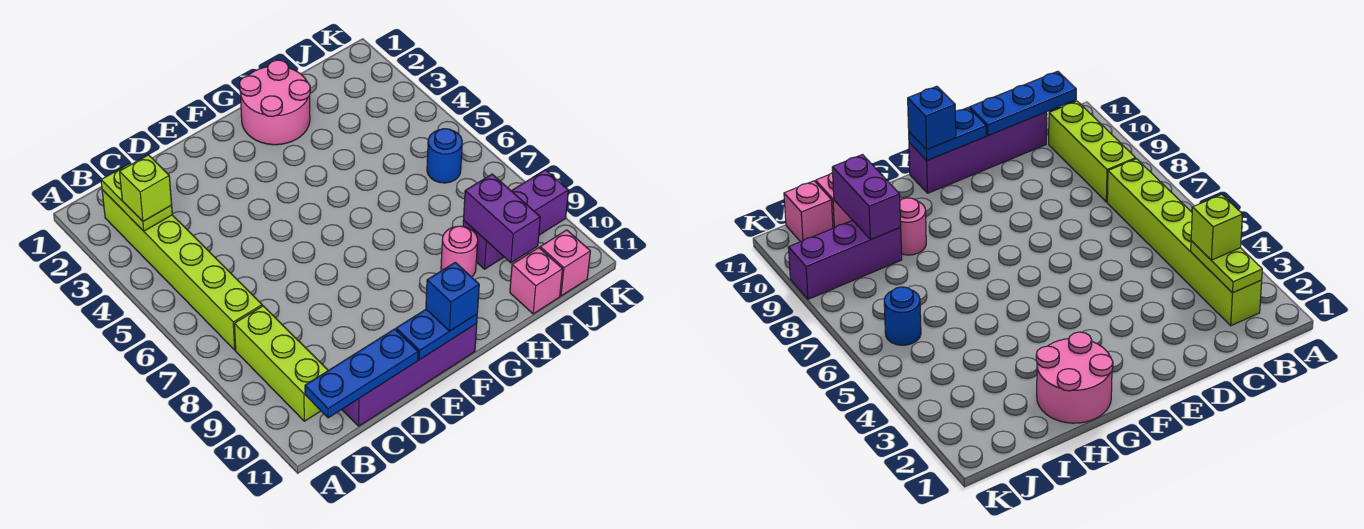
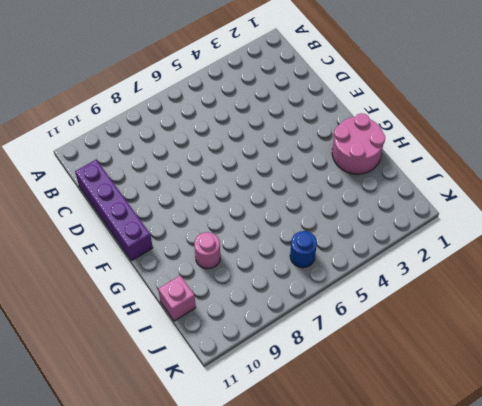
none -> lime brick B2:B7 level 1
none -> lime brick B8:B10 level 1
none -> purple brick I9:K9 level 1

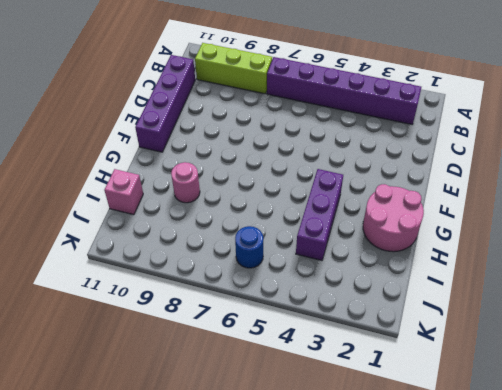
purple brick B2:B7 level 1 -> lime brick B2:B7 level 1
purple brick G4:I4 level 1 -> purple brick I9:K9 level 1
none -> pink brick J11 level 1
none -> lime plate B2:B3 level 2
none -> blue plate B11:D11 level 2

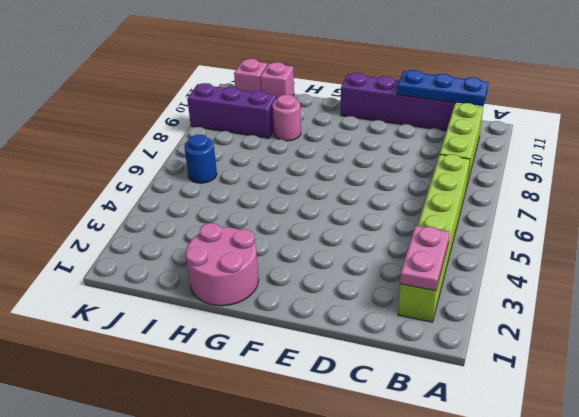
pink plate B2:B3 level 2 -> lime plate B2:B3 level 2
none -> blue plate E11:F11 level 2
none -> purple brick I9:I10 level 2
none -> lime brick B3 level 3

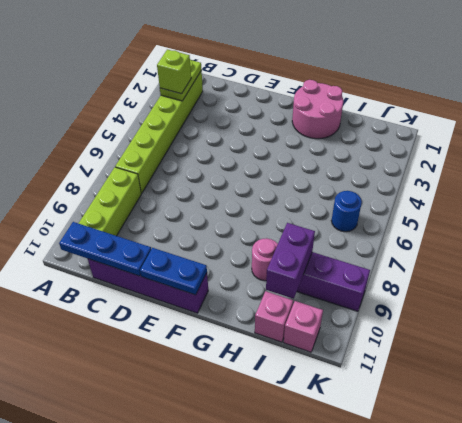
none -> blue brick F11 level 3

